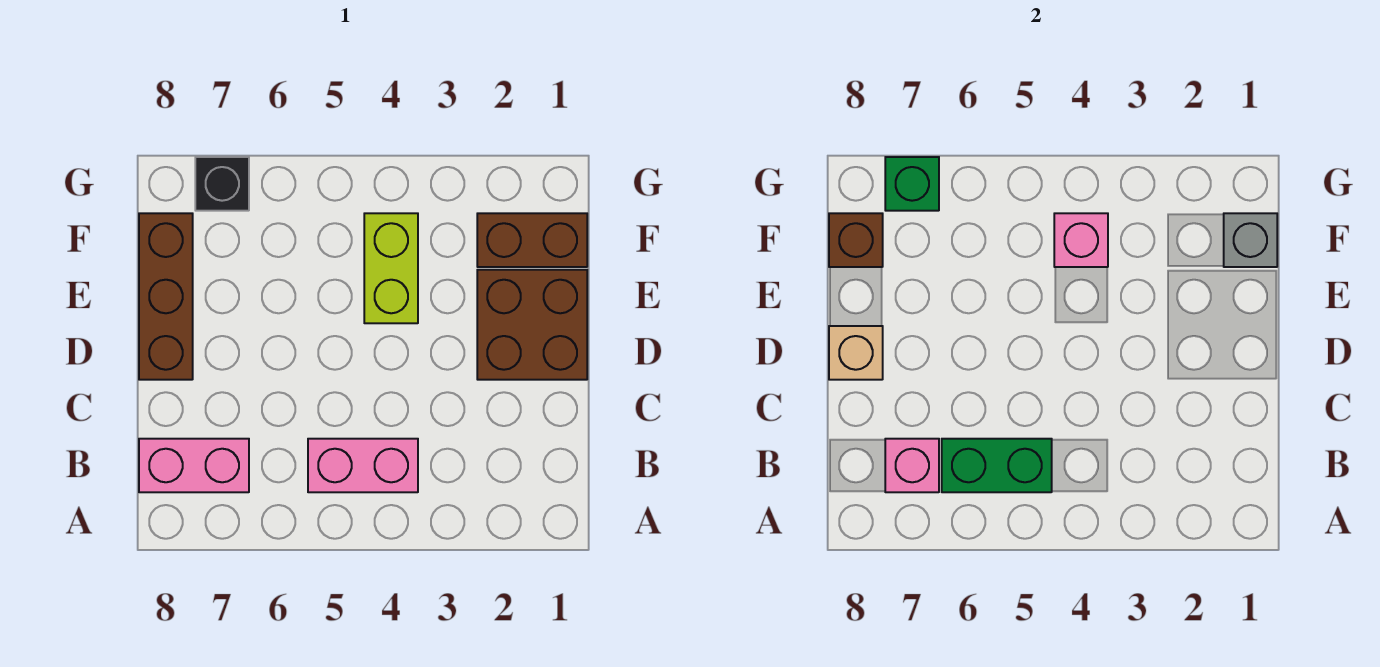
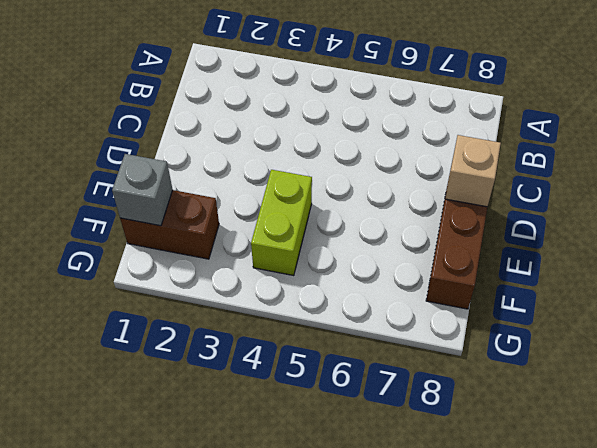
none -> pink brick B4:B5 level 1
none -> pink brick B7:B8 level 1
none -> brown brick D1:E2 level 1

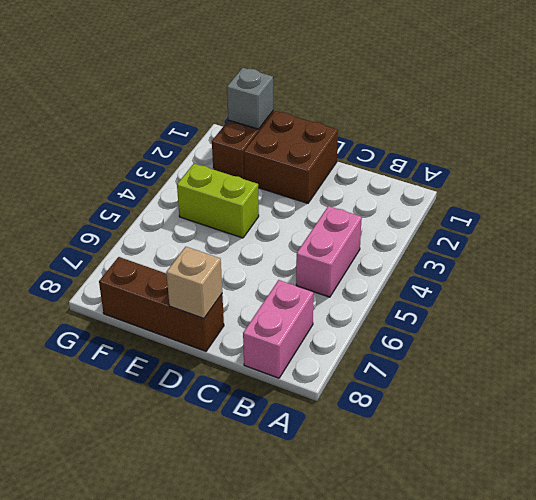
none -> black brick G7 level 1
none -> green brick B5:B6 level 2
none -> pink brick B7 level 2

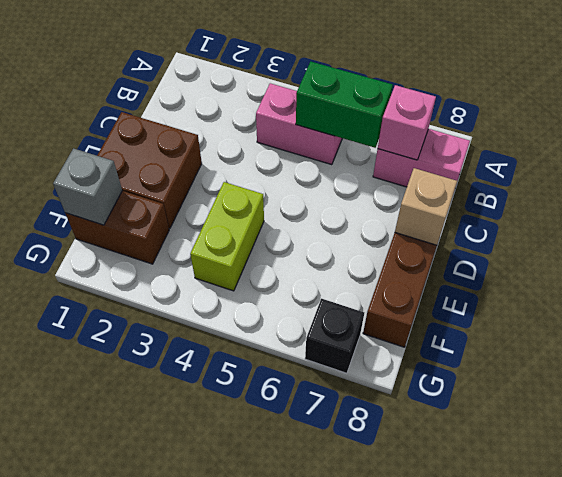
none -> pink brick F4 level 2
none -> brown brick F8 level 2
none -> green brick G7 level 2

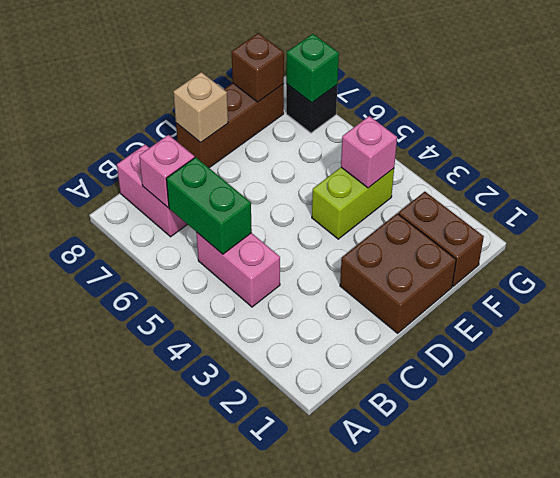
none -> grey brick F1 level 2

